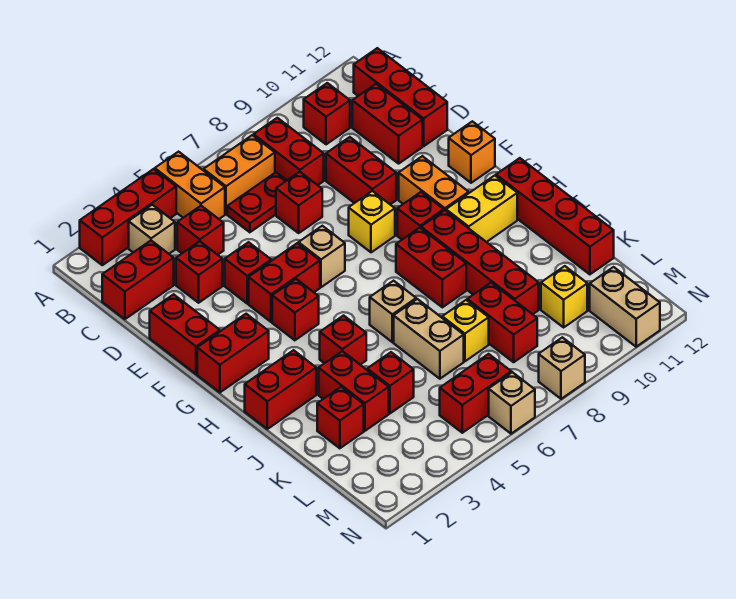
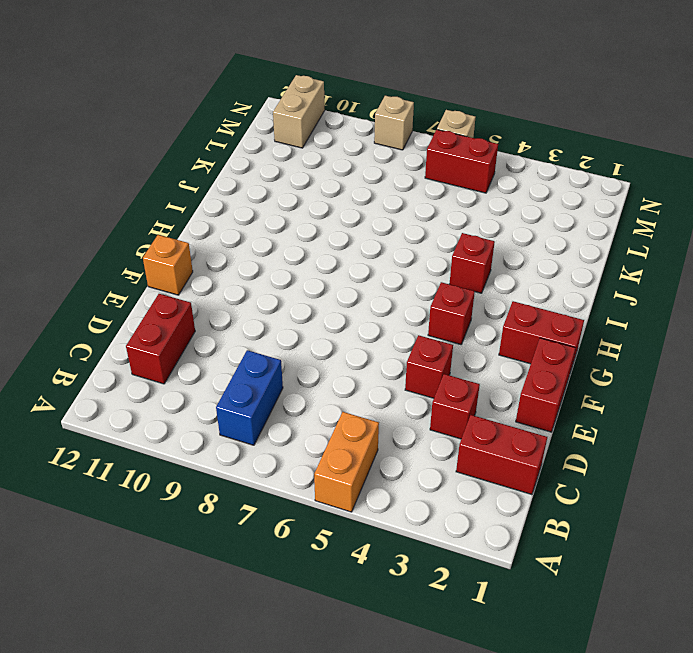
blue brick B8:C8 level 1 -> red brick B8:C8 level 1
none -> red brick A2:A4 level 1
none -> tan brick B3 level 1
none -> orange brick B6:B7 level 1
none -> red brick B10 level 1

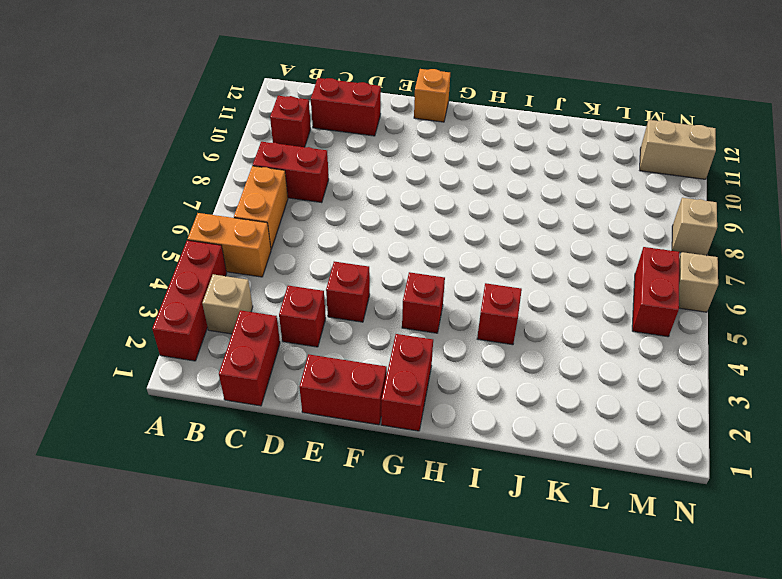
none -> red brick B12:D12 level 1
none -> red brick C4 level 1
none -> red plate C6:C7 level 1
none -> red brick D7 level 1

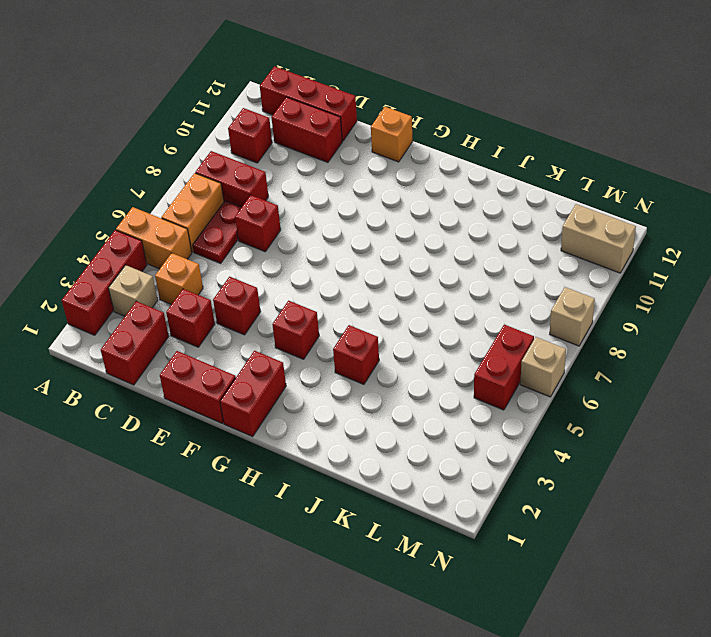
orange brick C4 level 1 -> red brick C4 level 1
none -> red brick D9:E9 level 1
none -> red brick F4:F5 level 1
none -> tan brick F6 level 1
none -> yellow brick F8 level 1

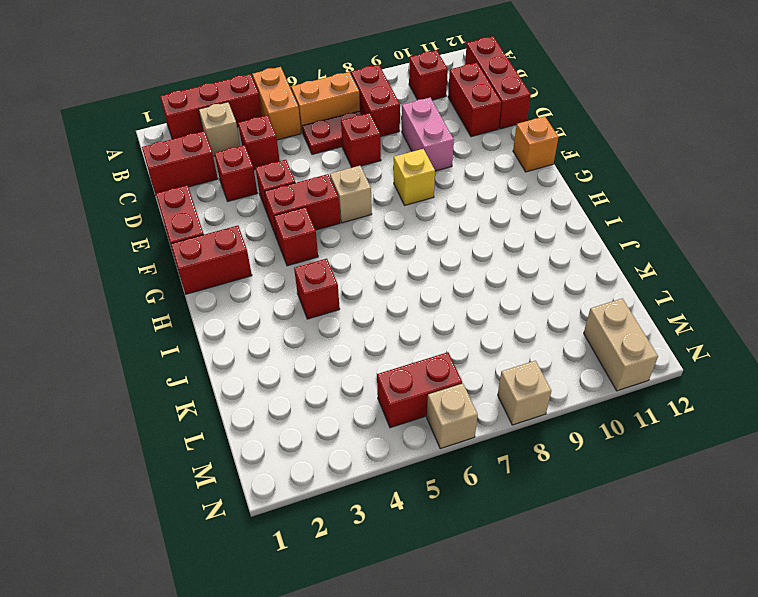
pink brick D9:E9 level 1 -> red brick D9:E9 level 1
none -> orange brick F10:G10 level 1
none -> red brick G9 level 1
none -> red brick H8:I8 level 1
none -> red brick H9:K9 level 1

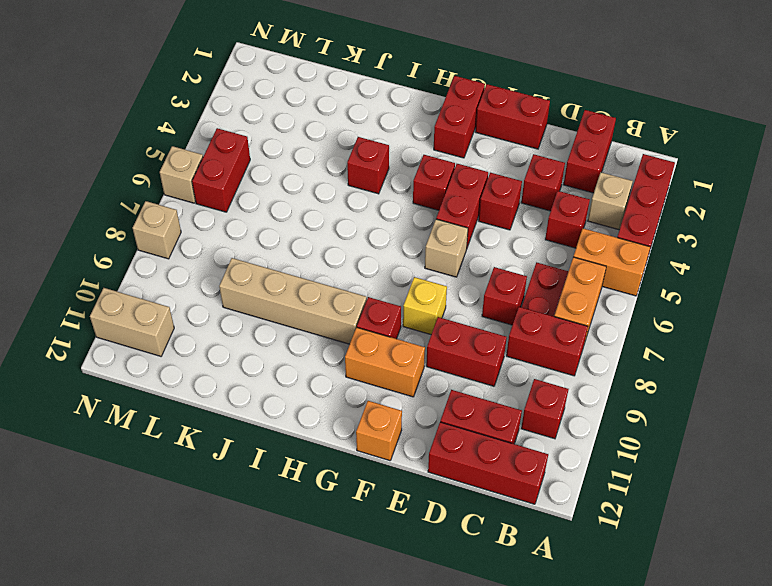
tan brick H9:K9 level 1 -> red brick H9:K9 level 1
none -> red brick H8:I8 level 1
none -> yellow brick H10:H11 level 1
none -> red brick H12:K12 level 1
none -> red brick I1:I2 level 1

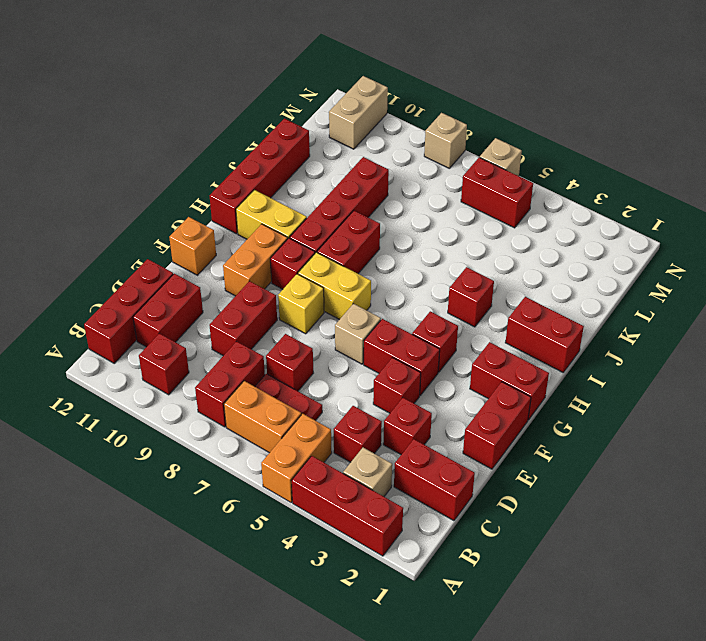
yellow brick G7:G8 level 1 -> none
none -> tan brick I6 level 1
none -> red brick J3:K3 level 1
none -> tan brick J6:K6 level 1
none -> red brick K2 level 1

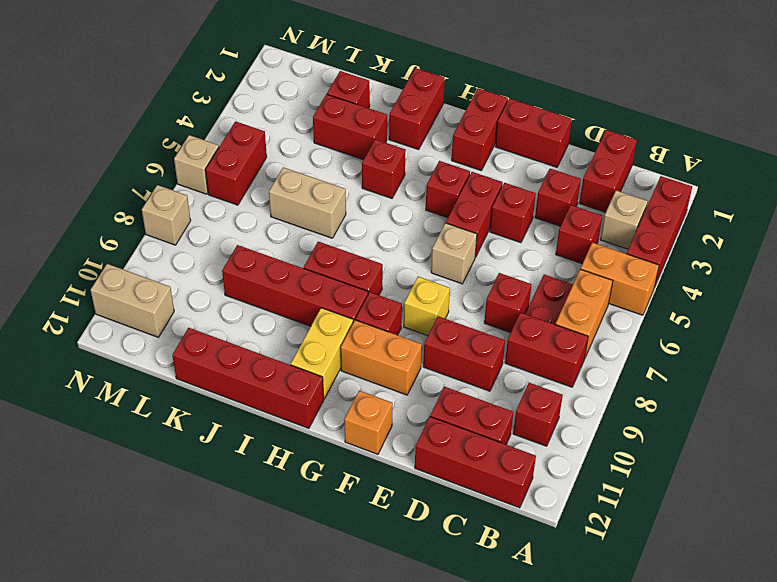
none -> tan brick I6 level 1
none -> red brick K4 level 1
none -> yellow brick K7 level 1
none -> red brick K8:L8 level 1

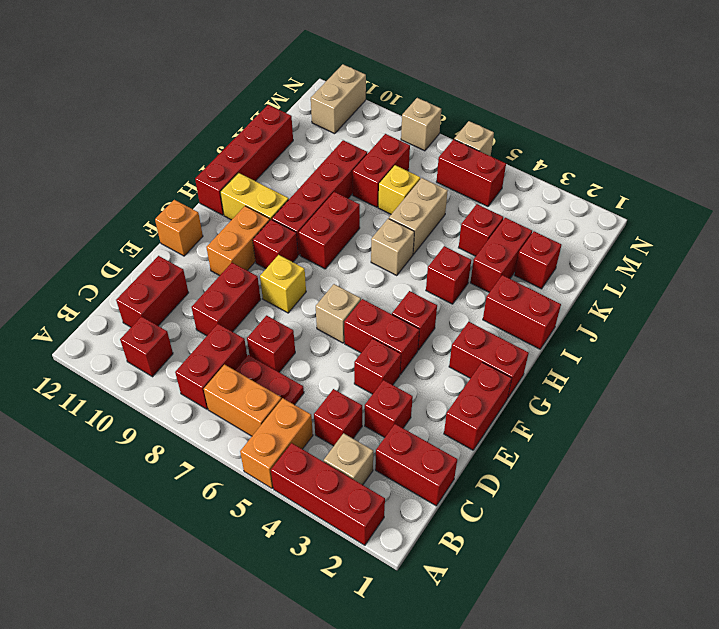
none -> red brick B12:D12 level 1
none -> yellow brick L10 level 1

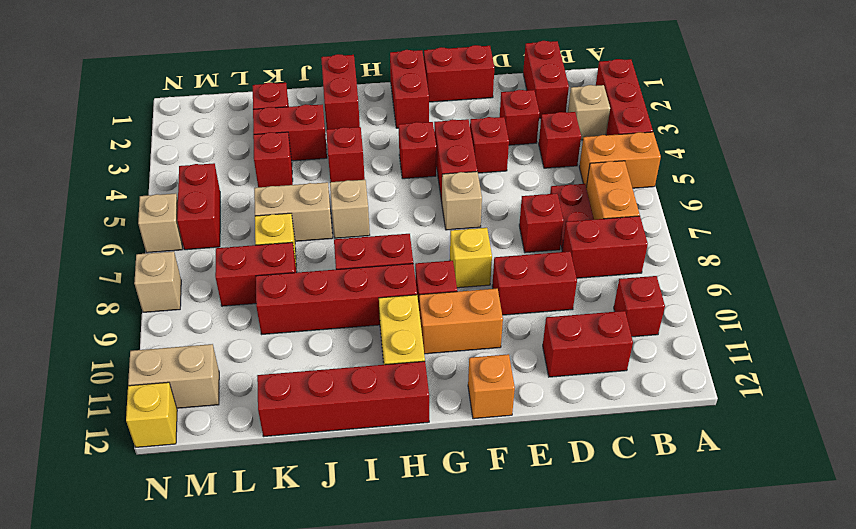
yellow brick N12 level 1 -> yellow brick L10 level 1
none -> red brick B12:D12 level 1

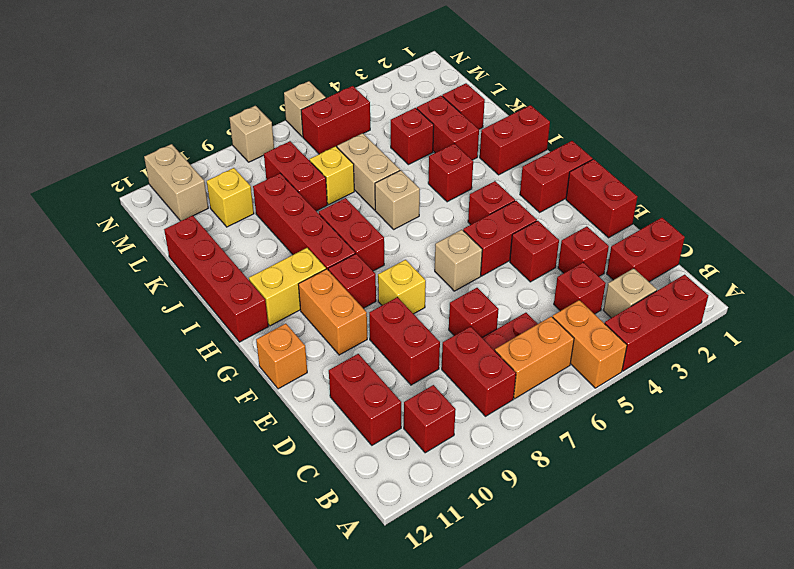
none -> red brick B12:D12 level 1

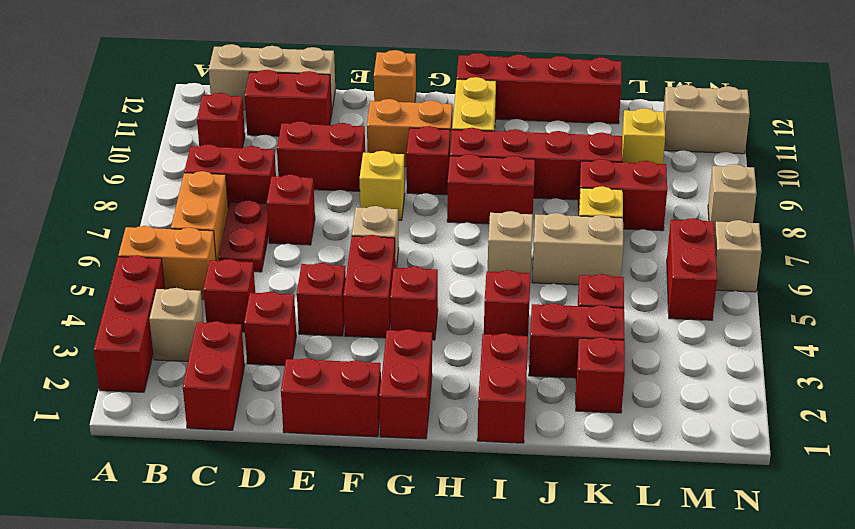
tan brick B12:D12 level 1 -> red brick B12:D12 level 1

